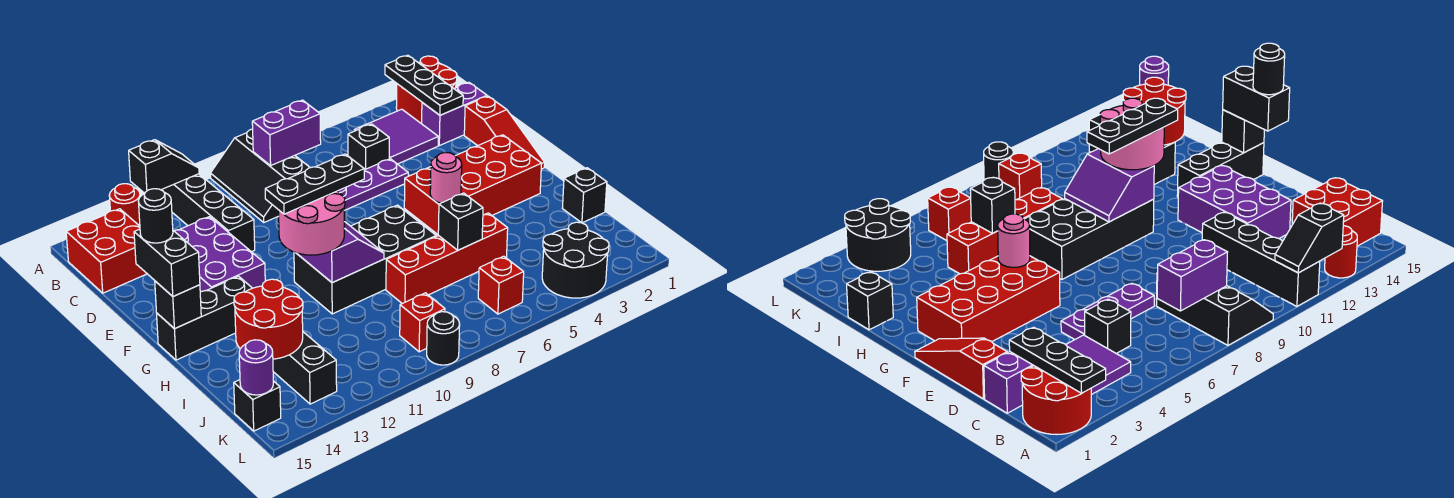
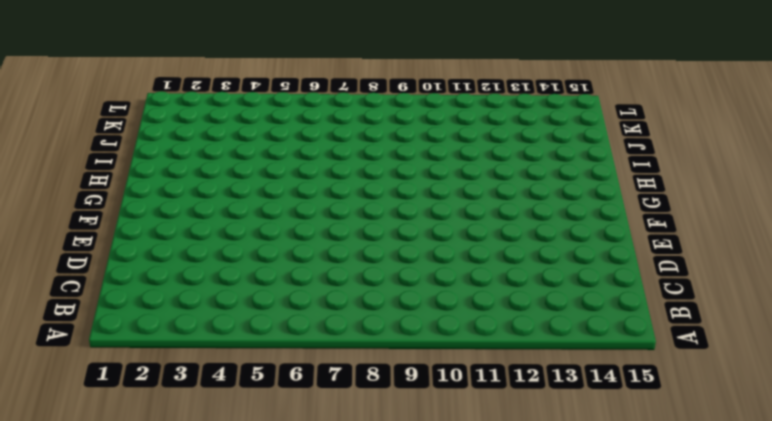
none -> red round brick A1:B2 level 1
none -> black slope A8:C9 level 1 top 8
none -> black brick A11:D11 level 1
none -> red round brick A13 level 1

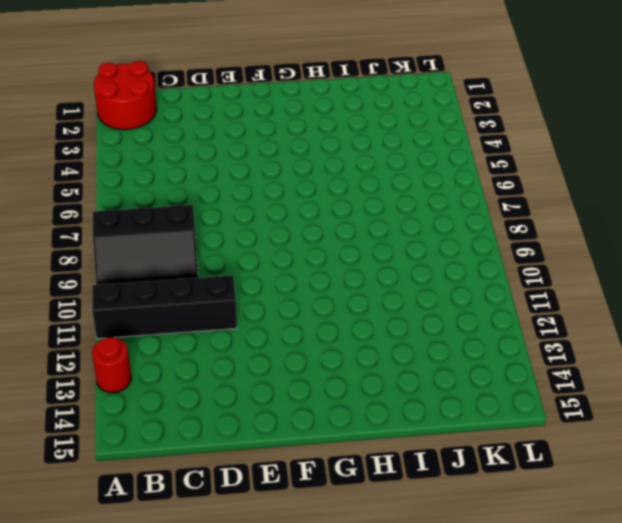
none -> purple tile B3:C4 level 1
none -> red brick B14:C15 level 1
none -> purple brick C1:C2 level 1
none -> black brick C5 level 1

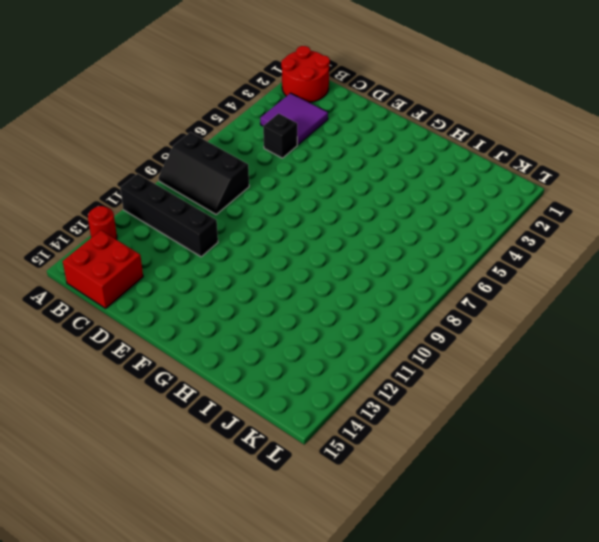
none -> purple brick C1:C2 level 1
none -> red slope D1:F1 level 1 top D
none -> purple plate D5:D7 level 1
none -> purple brick D12:F13 level 1

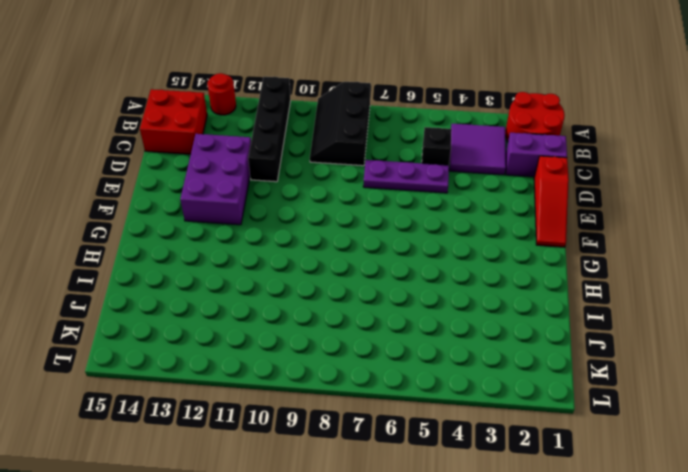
none -> red brick F2:G5 level 1
none -> black brick G7:H10 level 1
none -> black brick G13:G15 level 1
none -> black brick I1 level 1

